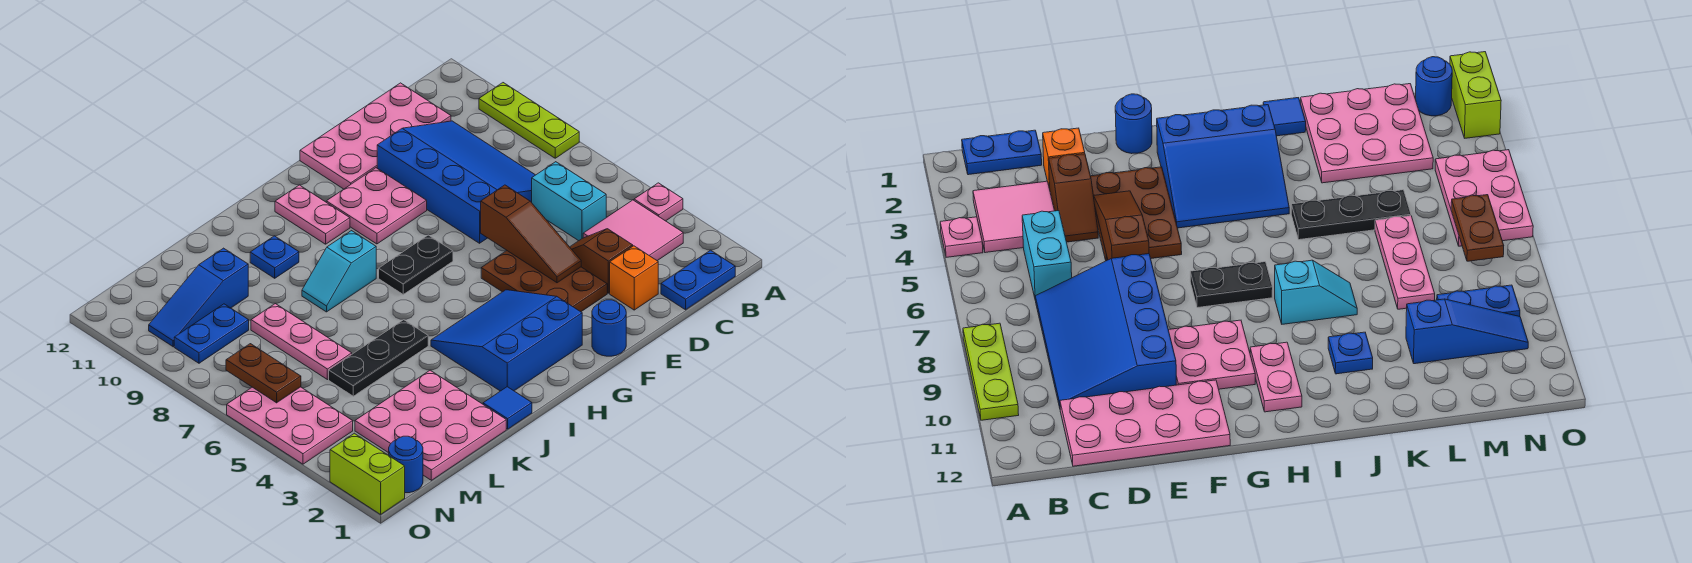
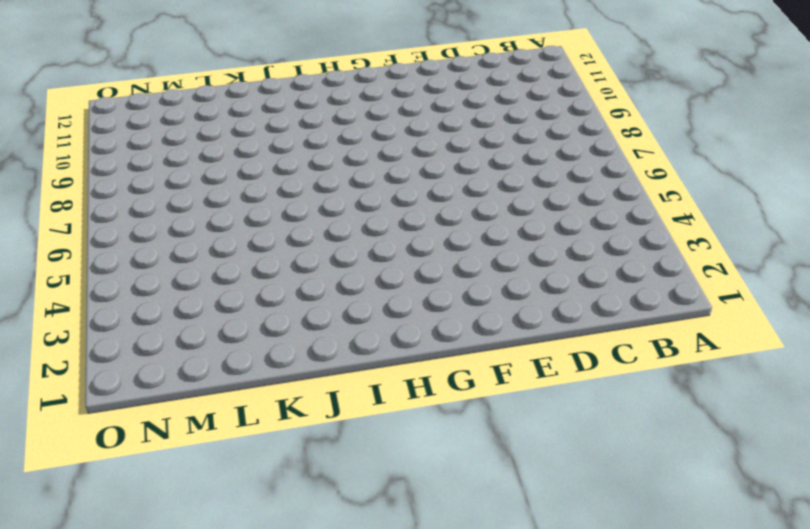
none -> pink plate A4 level 1
none -> lime plate A8:A10 level 1
none -> blue plate B1:C1 level 1

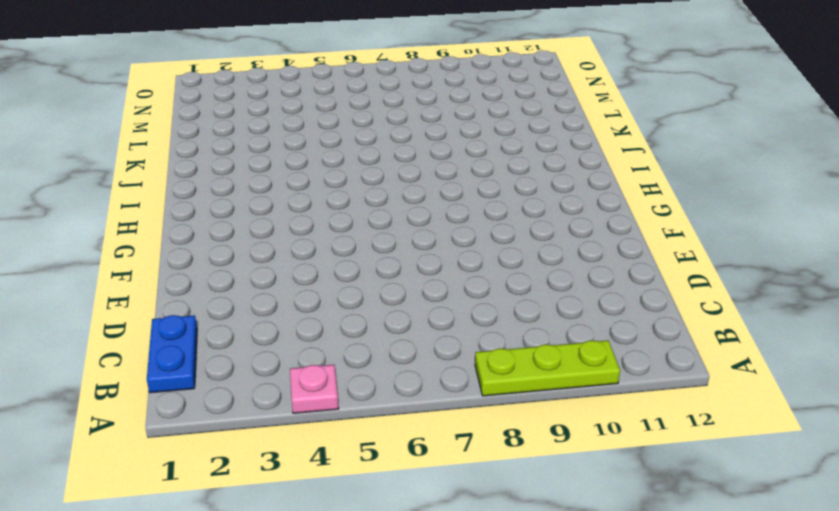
none -> pink tile B3:C4 level 1
none -> cyan brick C5:C6 level 1
none -> blue slope C7:E10 level 1 top E

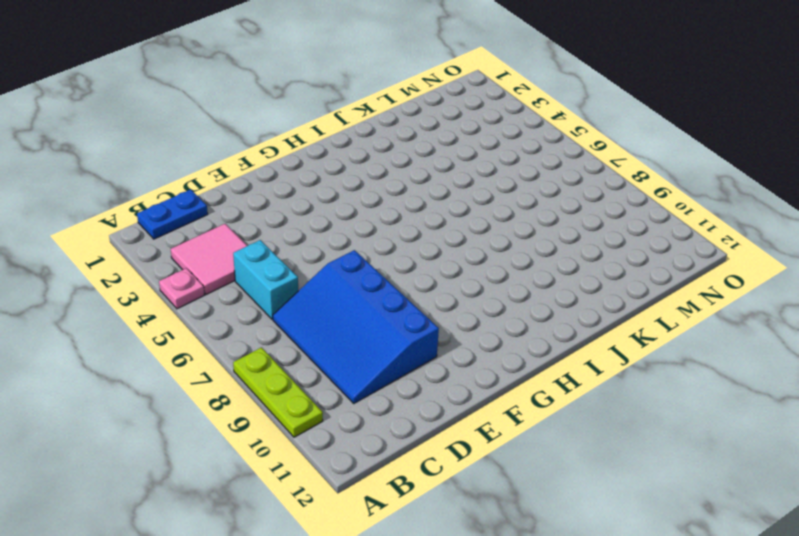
none -> pink plate C11:F12 level 1
none -> orange brick D2 level 1
none -> brown slope D3:D4 level 1 top 3

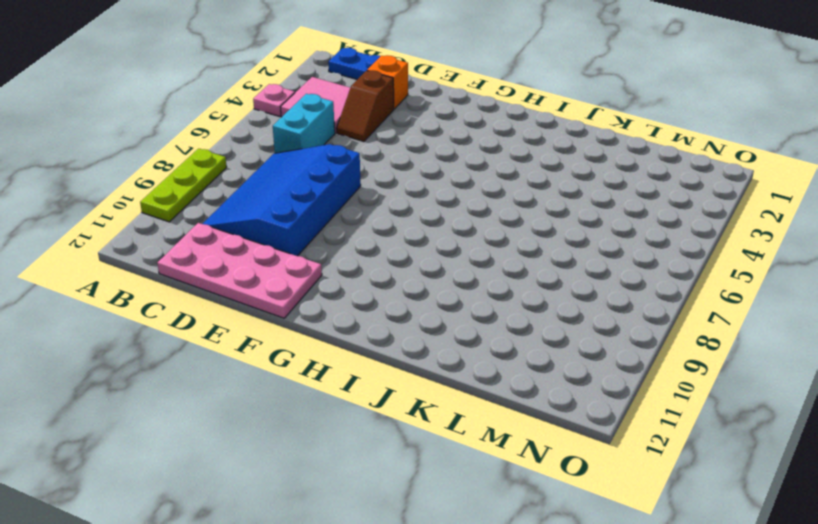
none -> brown plate E3:F5 level 1
none -> blue round brick F1 level 1
none -> pink plate F9:G10 level 1

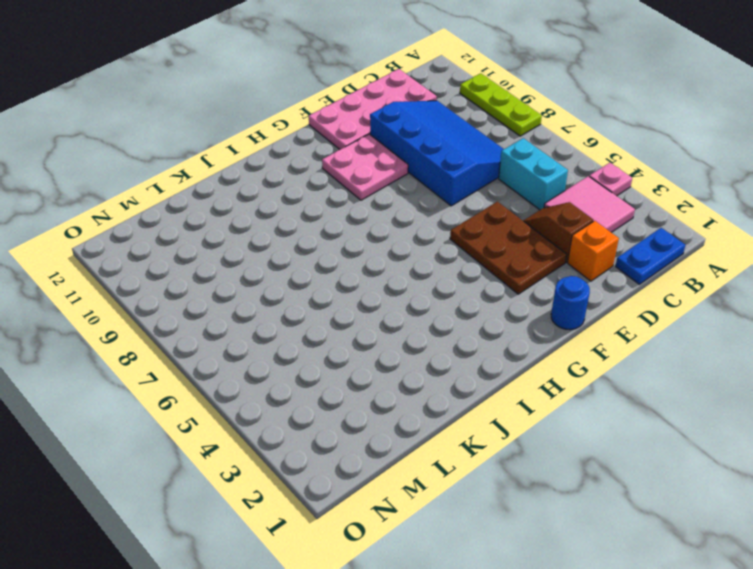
none -> blue slope G2:I4 level 1 top 2
none -> black plate G7:H7 level 1
none -> pink plate H10:H11 level 1

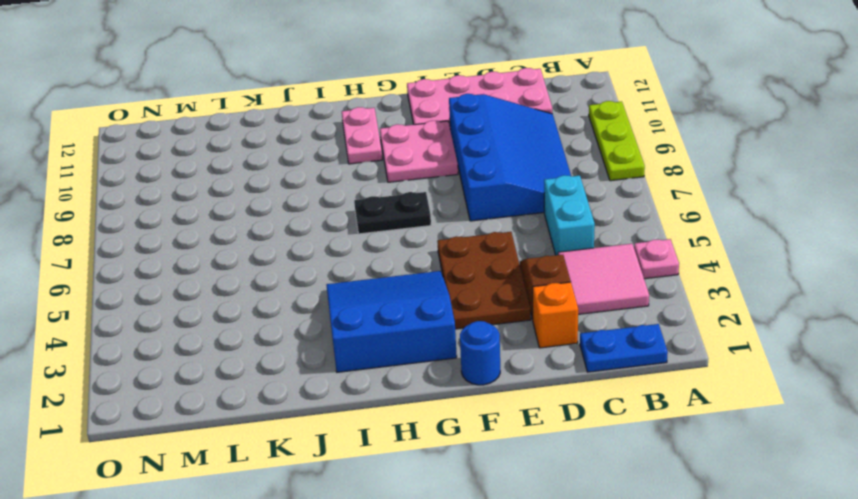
none -> cyan slope I8:J8 level 1 top I
none -> blue tile J1 level 1
none -> black plate J5:L5 level 1

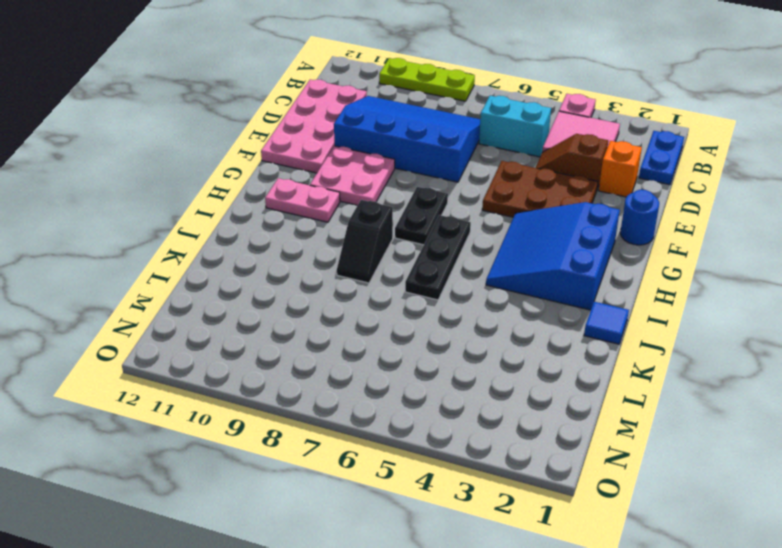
black plate H6:J6 level 1 -> black plate J5:L5 level 1
black slope I8:J8 level 1 top I -> cyan slope I8:J8 level 1 top I
none -> blue plate J10 level 1
none -> pink plate K1:M3 level 1
none -> pink plate L6:L8 level 1

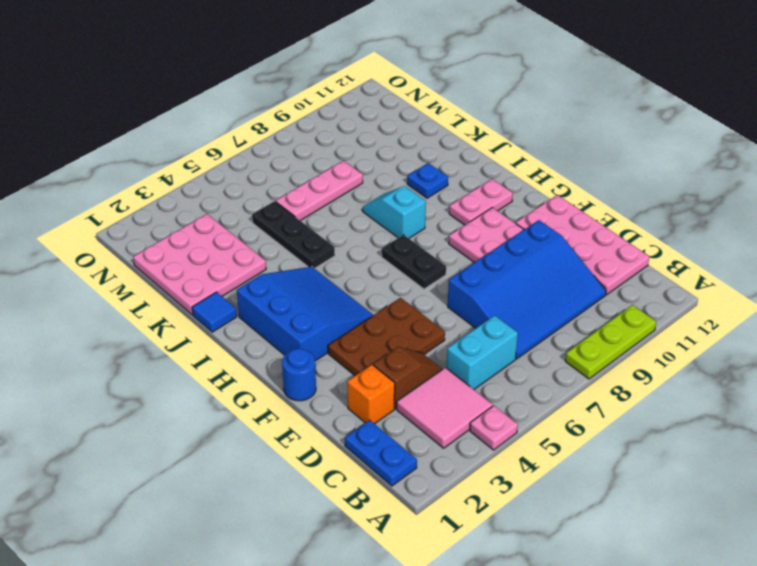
none -> blue slope L10:N10 level 1 top L
none -> blue plate M9:N9 level 1
none -> blue round brick N1 level 1

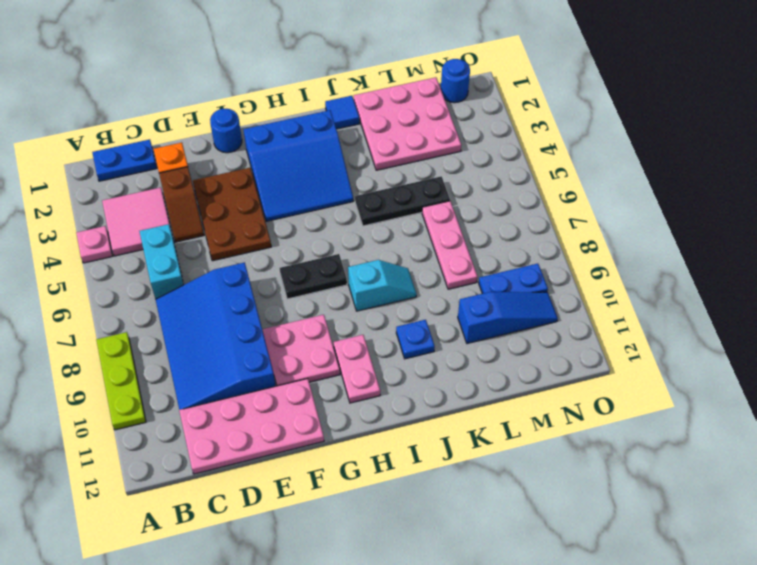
none -> pink plate N4:O6 level 1
none -> lime brick O1:O2 level 1
none -> brown slope E4:E6 level 2 top 6

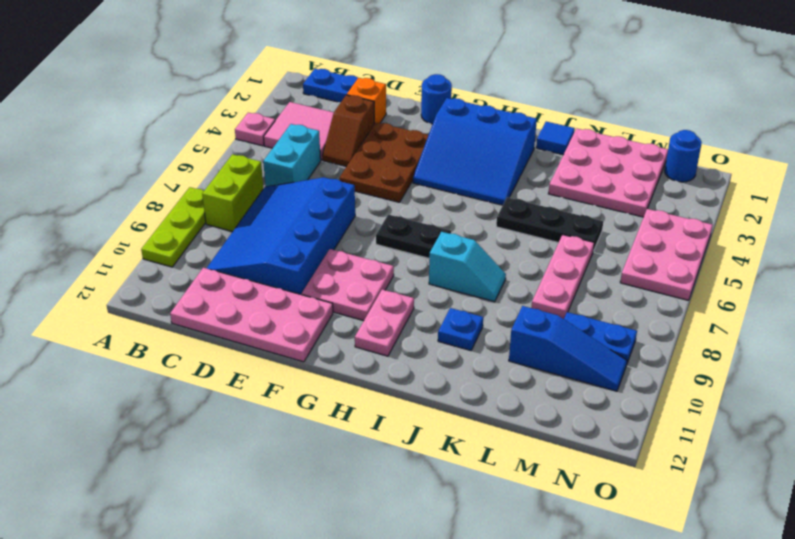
lime brick B7:B8 level 1 -> lime brick O1:O2 level 1
none -> brown slope E4:E6 level 2 top 6
none -> brown plate N6:N7 level 2

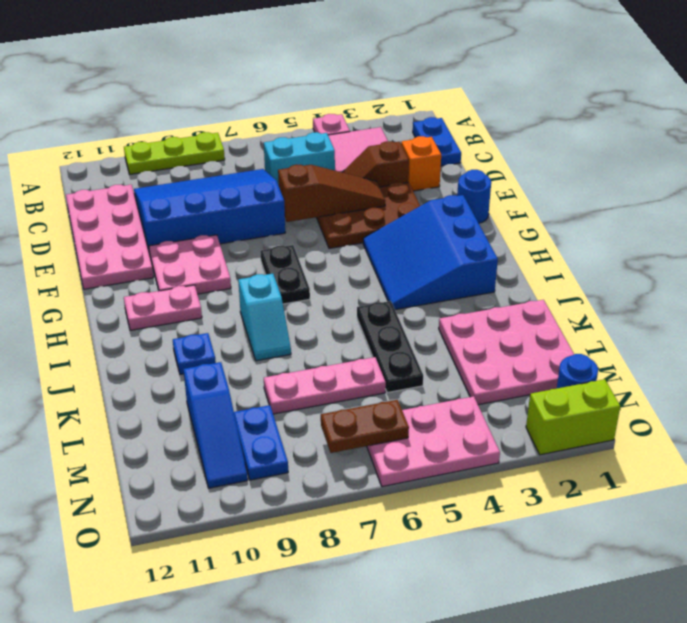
none -> blue tile J1 level 1

